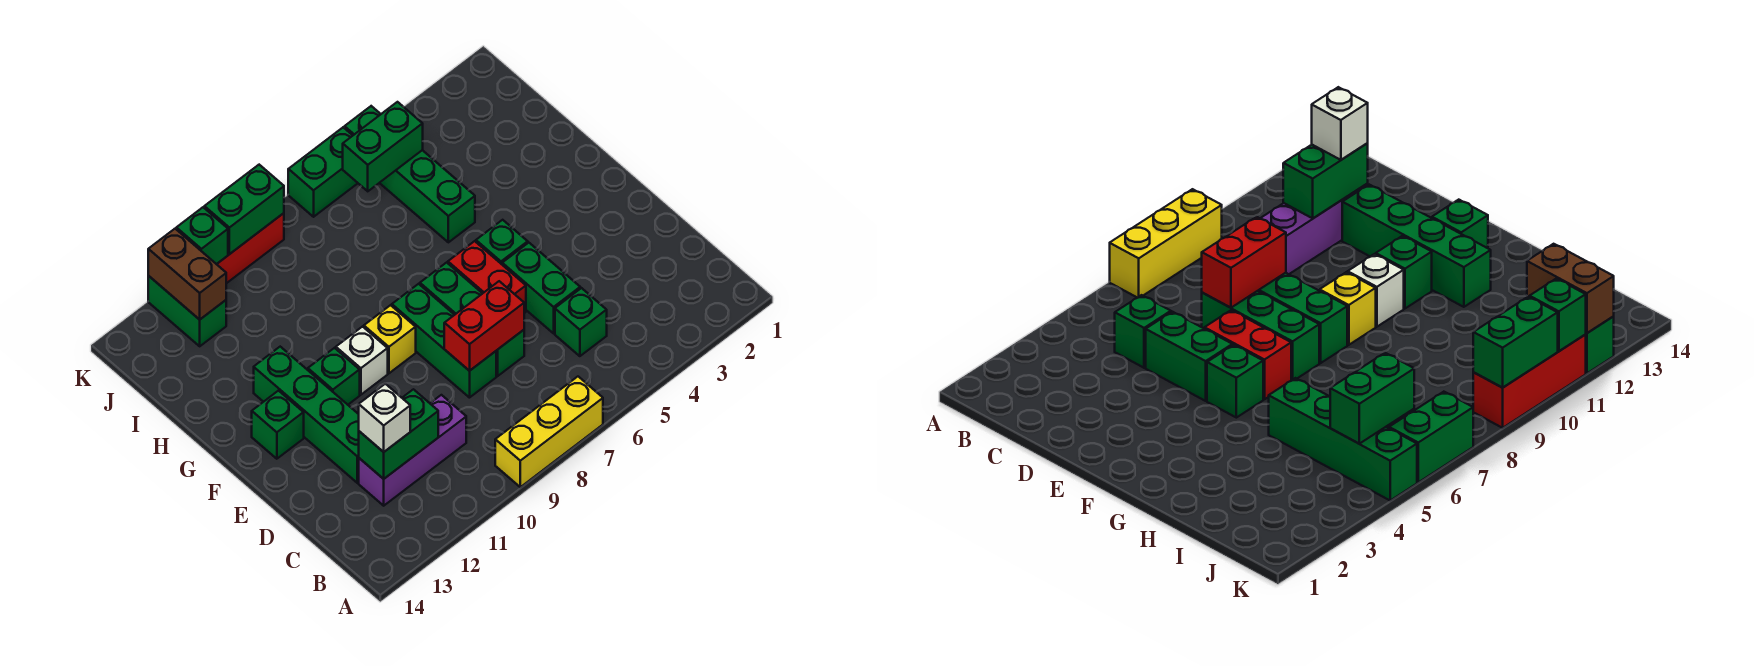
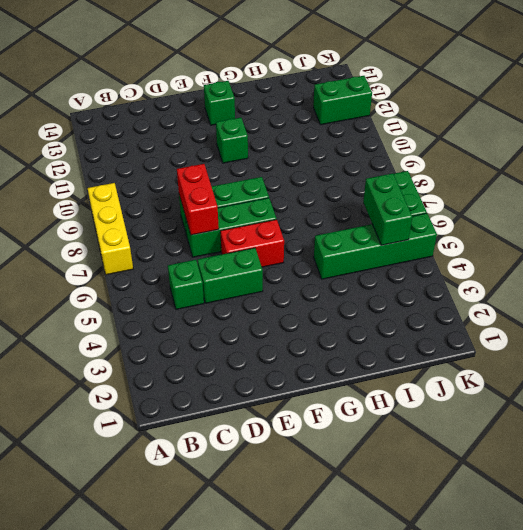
none -> purple brick C10:C12 level 1
none -> green brick D12:G12 level 1
none -> green brick F5 level 1

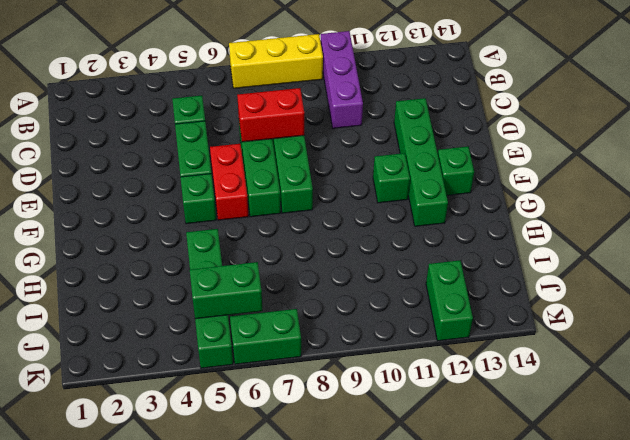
purple brick A10:C10 level 1 -> purple brick C10:C12 level 1
none -> yellow brick F9 level 1
none -> white brick F10 level 1
none -> red brick K9:K11 level 1

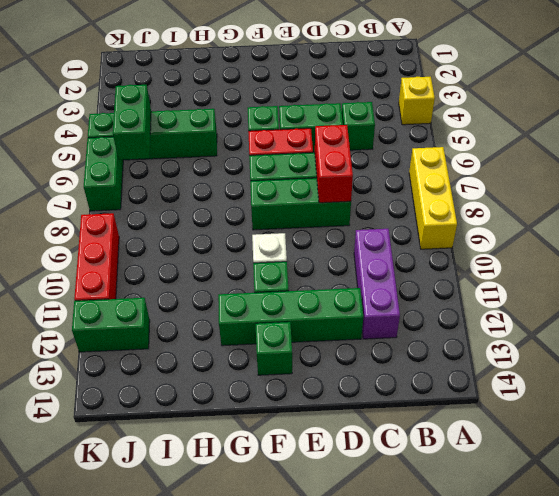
yellow brick A4 level 1 -> yellow brick F9 level 1
none -> green brick C11:C12 level 2
none -> brown brick J12:K12 level 2
none -> green brick K9:K10 level 2

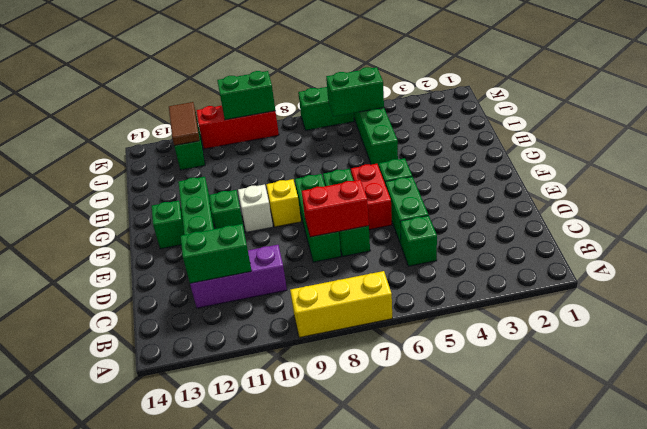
brown tile J12:K12 level 2 -> brown brick J12:K12 level 2
none -> green brick K11 level 2
none -> white brick C12 level 3

